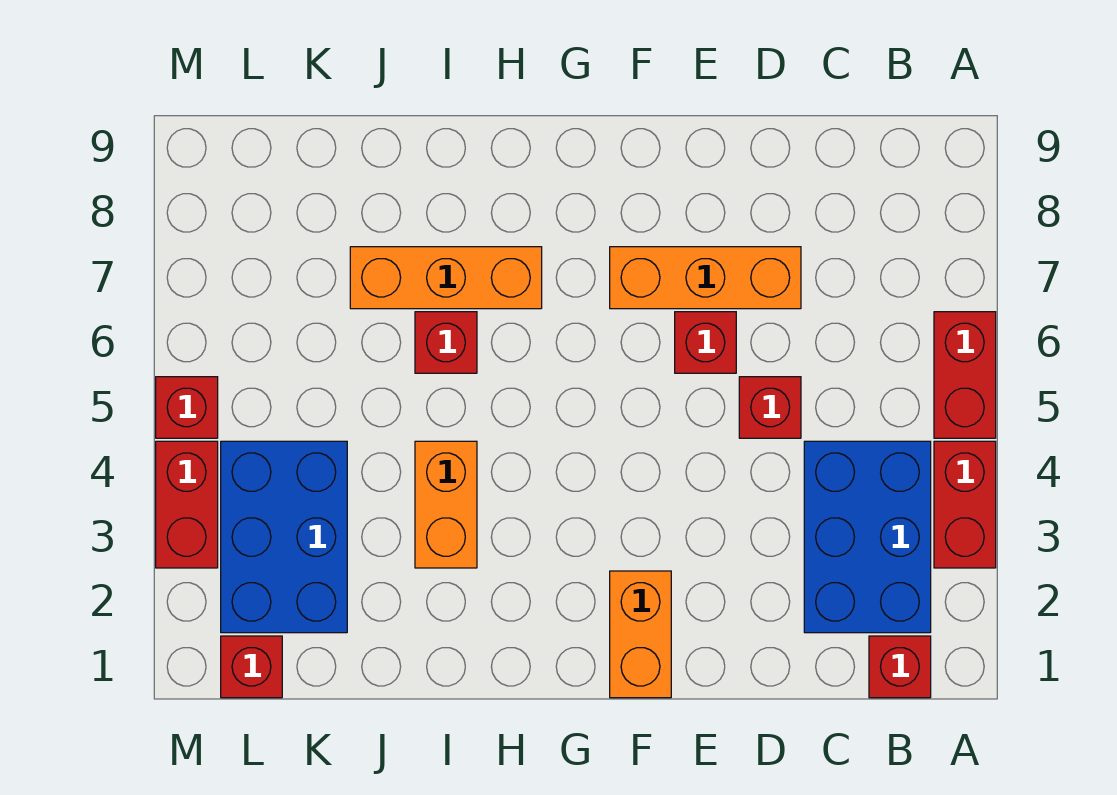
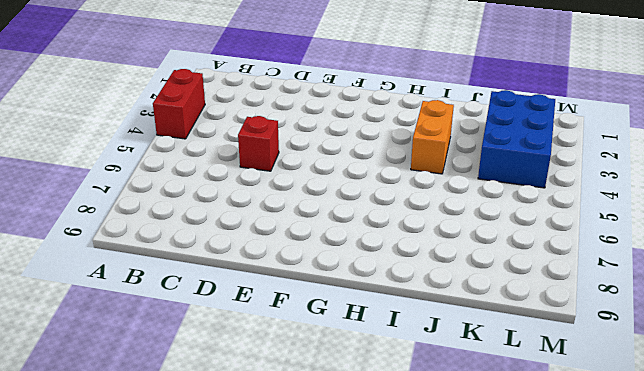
none -> red brick A5:A6 level 1
none -> red brick B1 level 1
none -> blue brick B2:C4 level 1

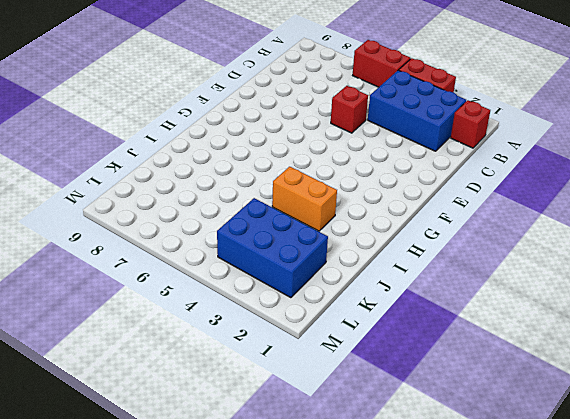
none -> orange brick D7:F7 level 1
none -> red brick E6 level 1
none -> orange brick F1:F2 level 1

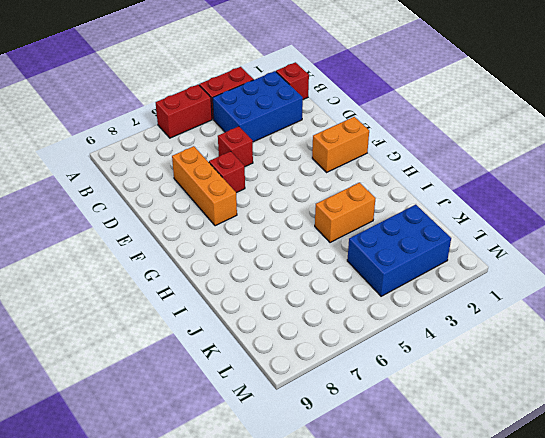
none -> orange brick H7:J7 level 1
none -> red brick I6 level 1
none -> red brick L1 level 1

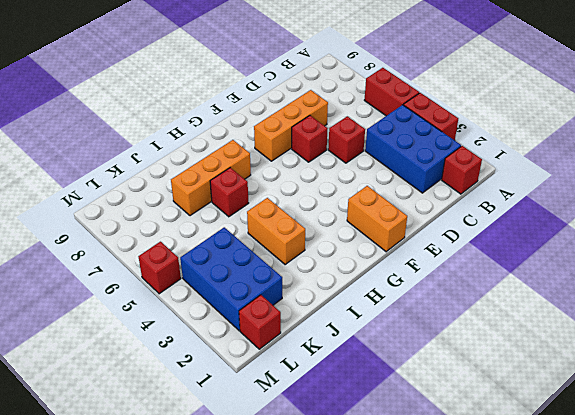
none -> red brick M3:M4 level 1

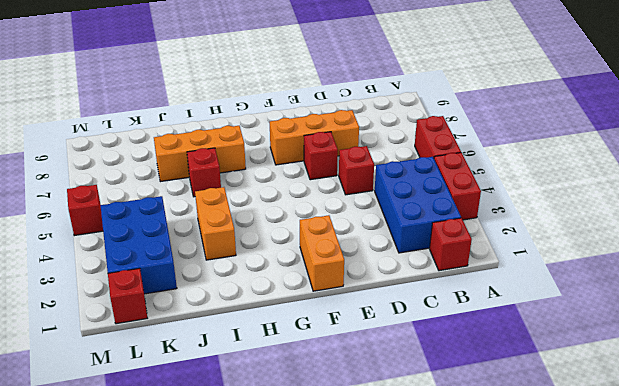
none -> red brick M3:M4 level 1

